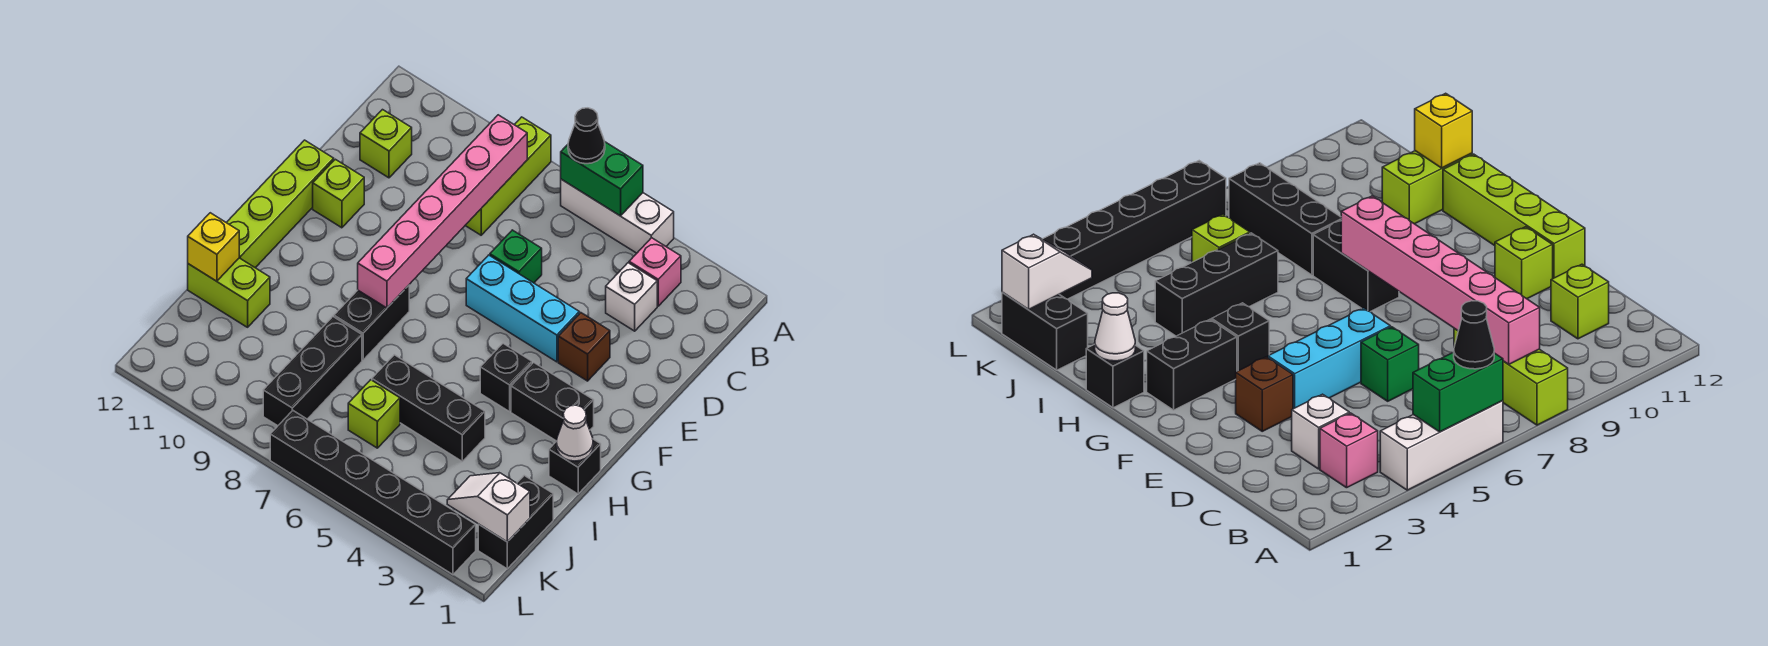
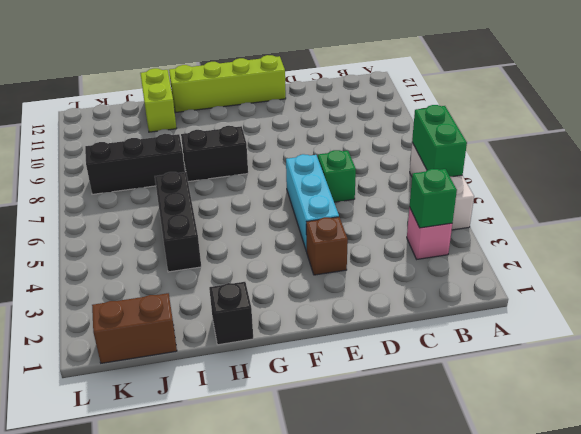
green brick B3 level 2 -> none
brown brick J1:K1 level 1 -> black brick J1:K1 level 1
none -> lime brick A8:C8 level 1
none -> white brick C3 level 1
none -> lime brick C11 level 1

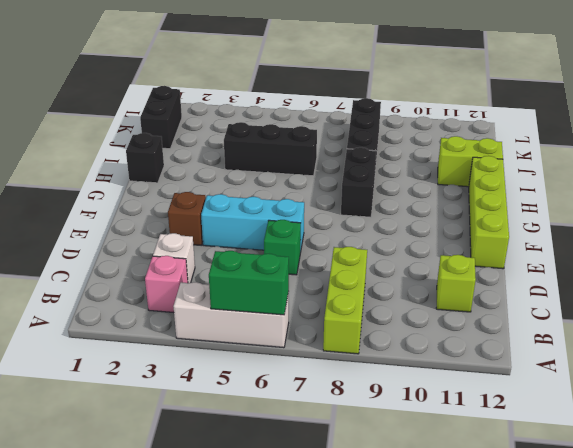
none -> lime brick E11 level 1
none -> black brick G2:G3 level 1
none -> black brick G4 level 1

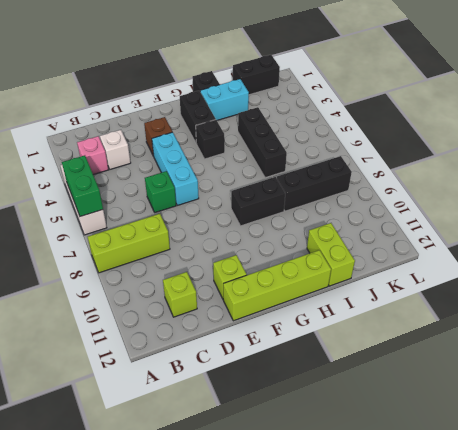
cyan brick H2:I2 level 1 -> none
none -> lime brick J6 level 1
none -> black brick L2:L7 level 1
none -> pink brick B8:G8 level 2

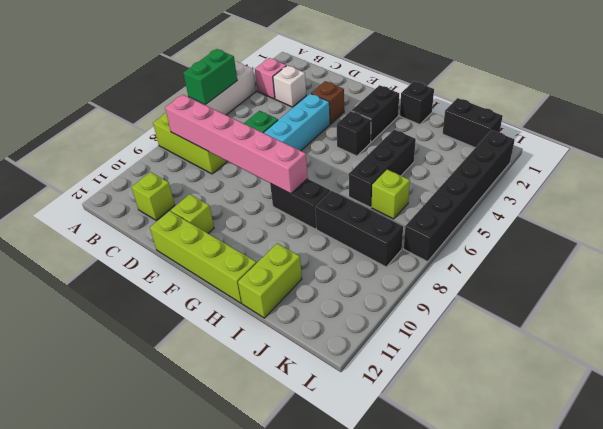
none -> white cone H1 level 2
none -> yellow brick I12 level 2
none -> white slope K1:K2 level 2 top 1

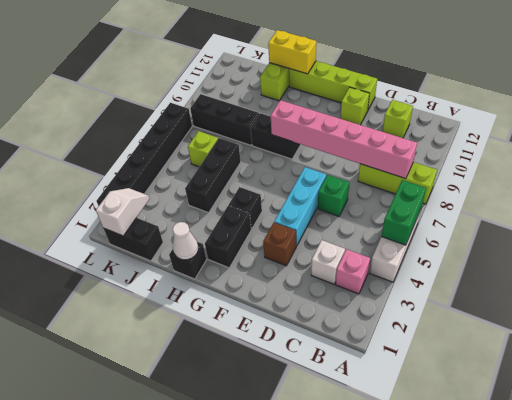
yellow brick H12:I12 level 2 -> yellow brick I12 level 2
none -> black cone A6 level 3

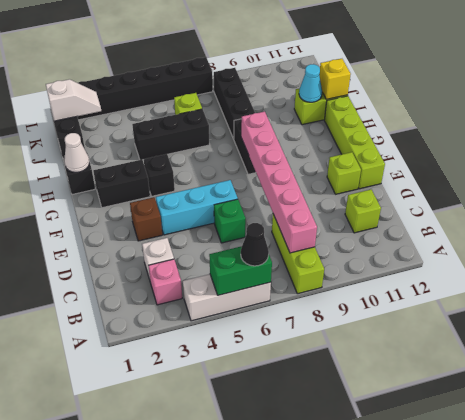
cyan cone I11 level 2 -> none

